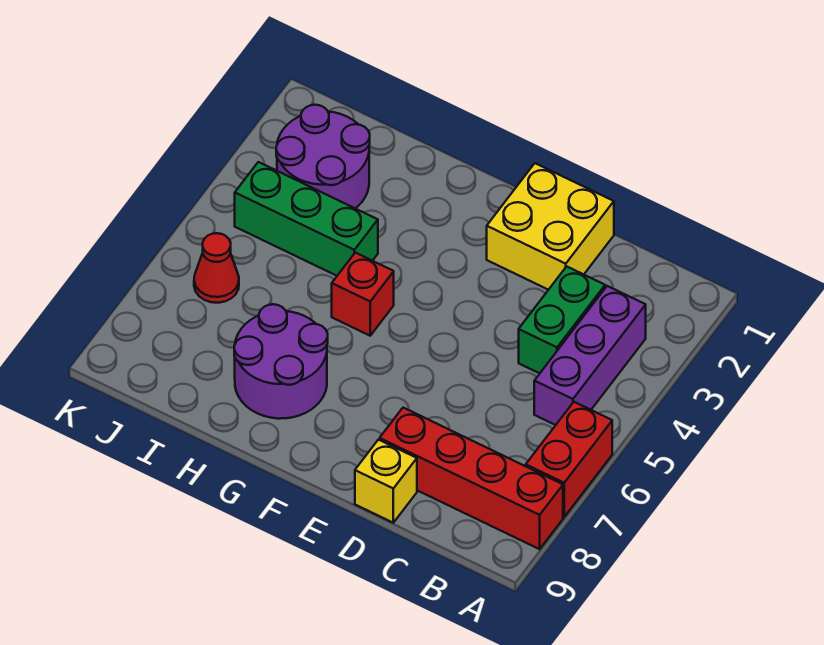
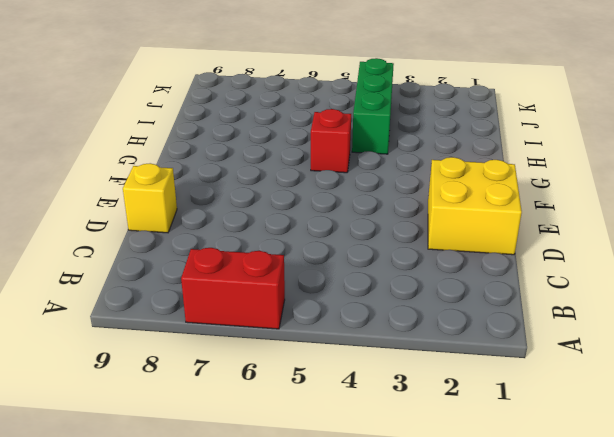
none -> red brick A8:D8 level 1
none -> purple brick B3:B5 level 1

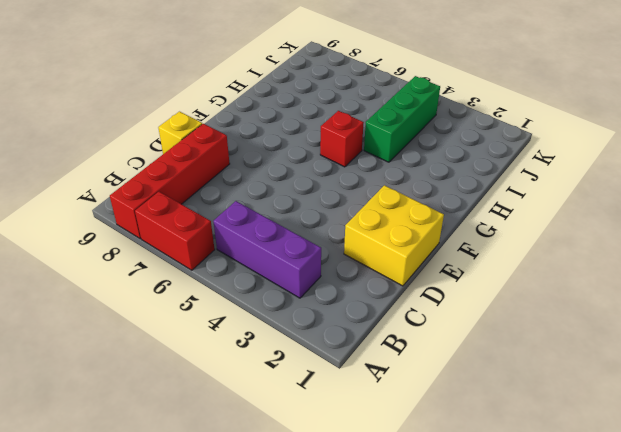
none -> green brick C3:C4 level 1
none -> purple round brick G7:H8 level 1

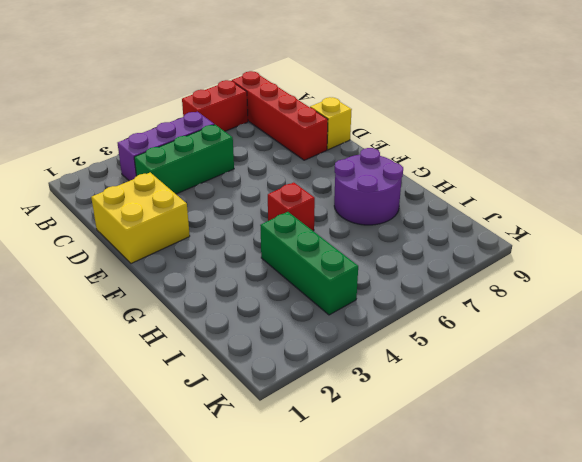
green brick C3:C5 level 1 -> green brick C3:C4 level 1
none -> purple round brick I2:J3 level 1
none -> red cone J6 level 1

